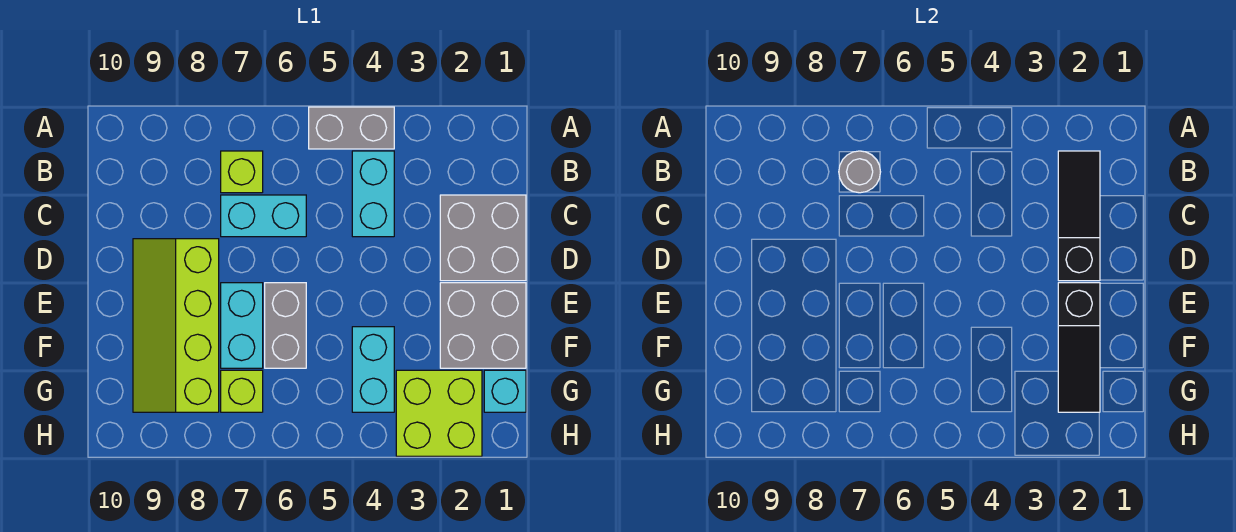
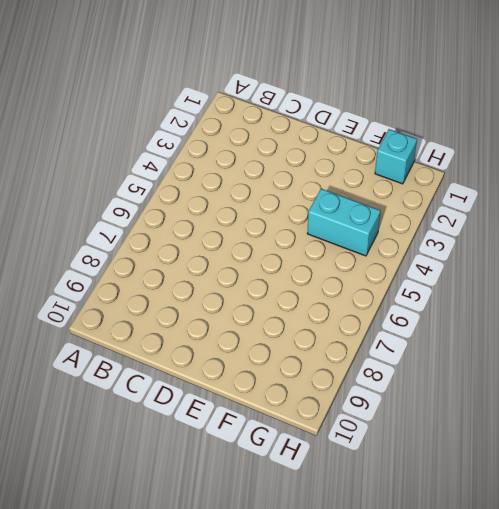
none -> grey brick A4:A5 level 1
none -> cyan brick B4:C4 level 1
none -> lime brick B7 level 1

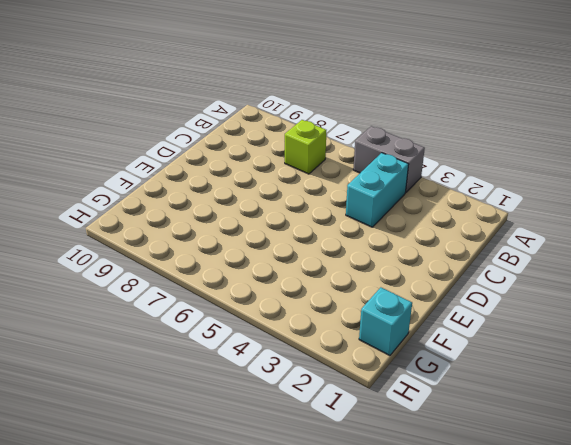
none -> grey brick C1:D2 level 1
none -> cyan brick C6:C7 level 1
none -> lime slope D8:G9 level 1 top 8

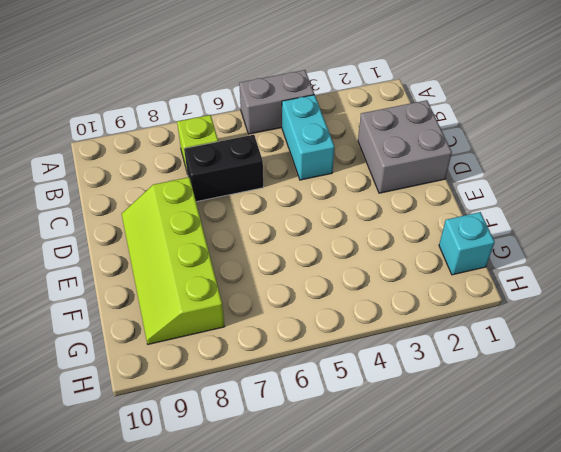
black brick C6:C7 level 1 -> cyan brick C6:C7 level 1
none -> grey brick E1:F2 level 1
none -> grey brick E6:F6 level 1
none -> cyan brick E7:F7 level 1

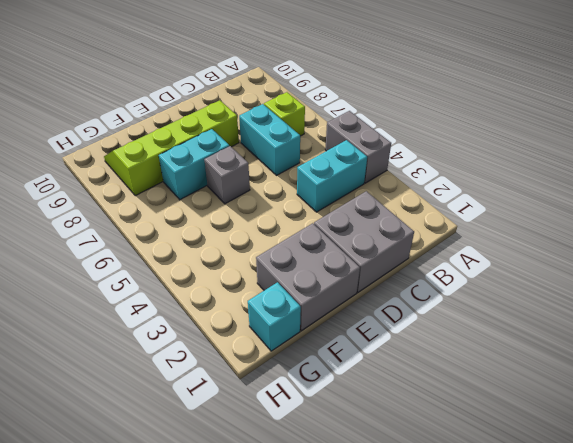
grey brick E6 level 1 -> grey brick E6:F6 level 1
none -> cyan brick F4:G4 level 1
none -> lime brick G2:H3 level 1
none -> lime brick G7 level 1

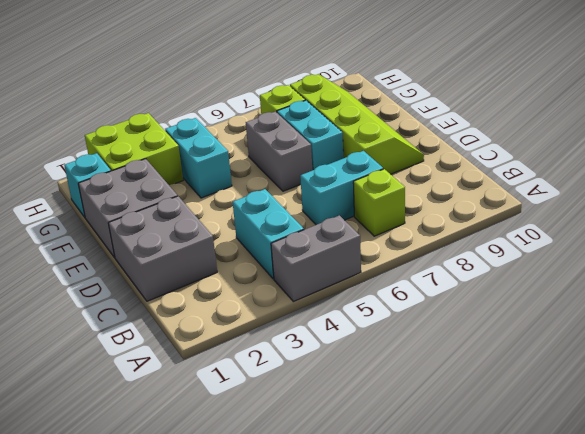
none -> black slope B2:D2 level 2 top D
none -> grey round brick B7 level 2
none -> black slope E2:G2 level 2 top E

